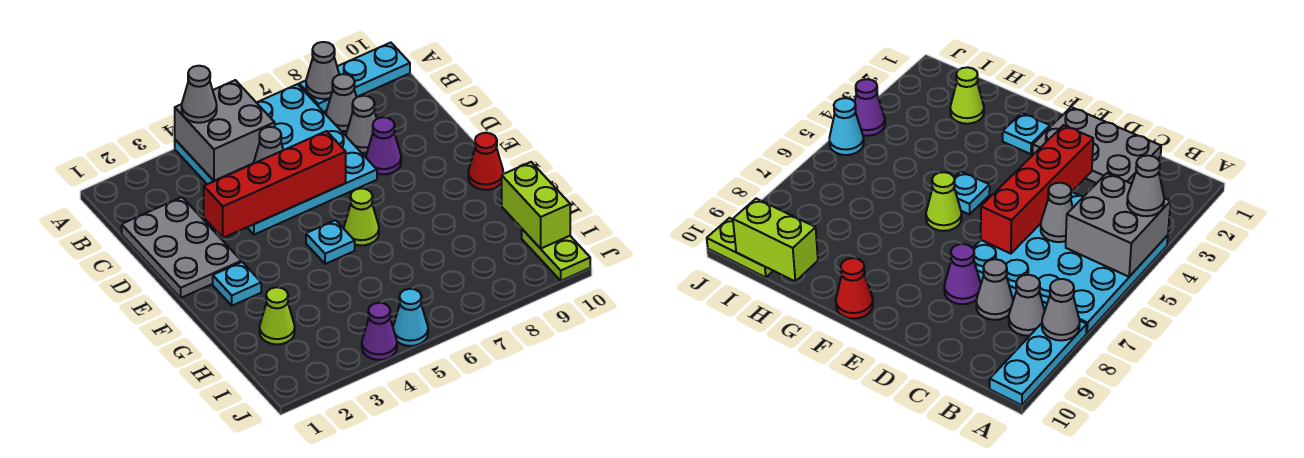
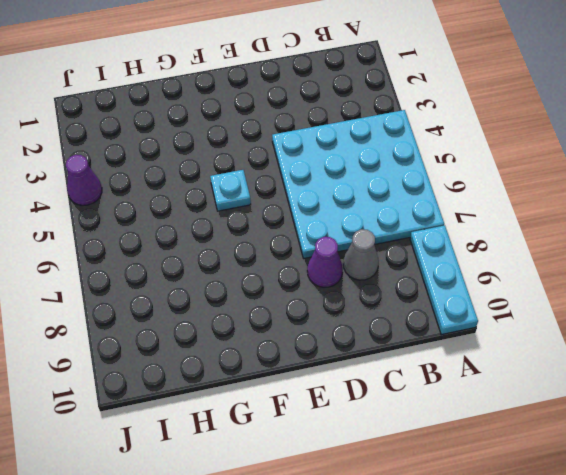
none -> grey cone B8 level 1
none -> grey plate C1:E2 level 1
none -> cyan plate F2 level 1

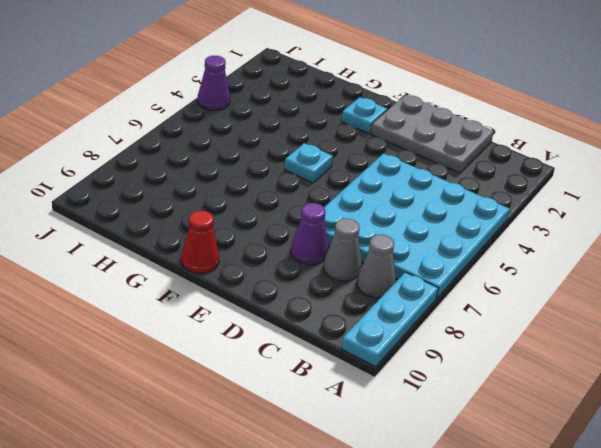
none -> lime cone F6 level 1
none -> lime cone H2 level 1
none -> lime plate I10:J10 level 1

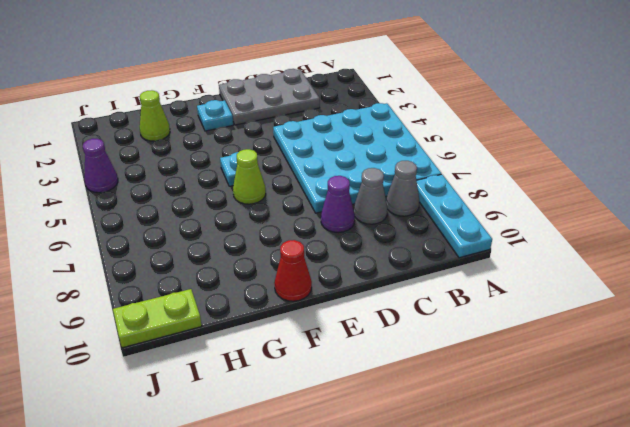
none -> cyan cone J5 level 1
none -> grey brick A4:B5 level 2
none -> grey cone A8 level 2

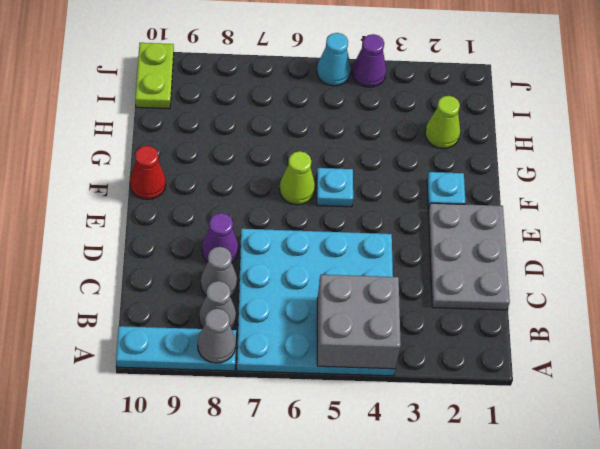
none -> grey cone C5 level 2
none -> red brick D3:D6 level 2
none -> lime brick H10:I10 level 2

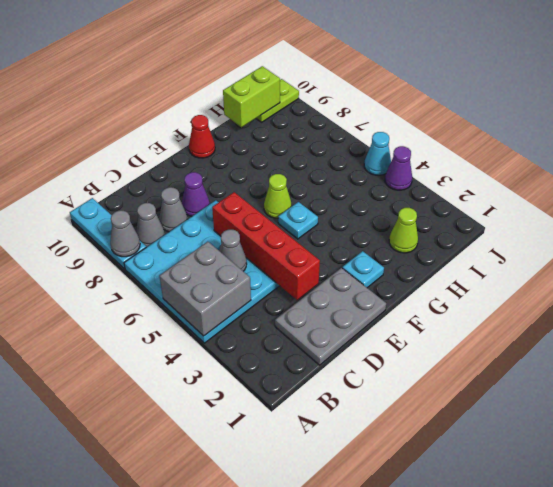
none -> grey cone A4 level 3

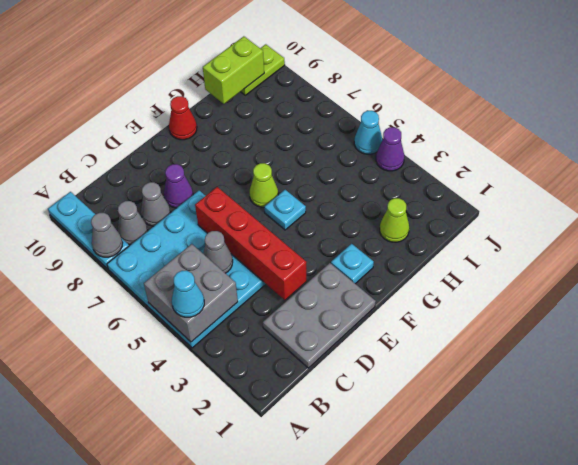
cyan cone A4 level 3 -> grey cone A4 level 3

